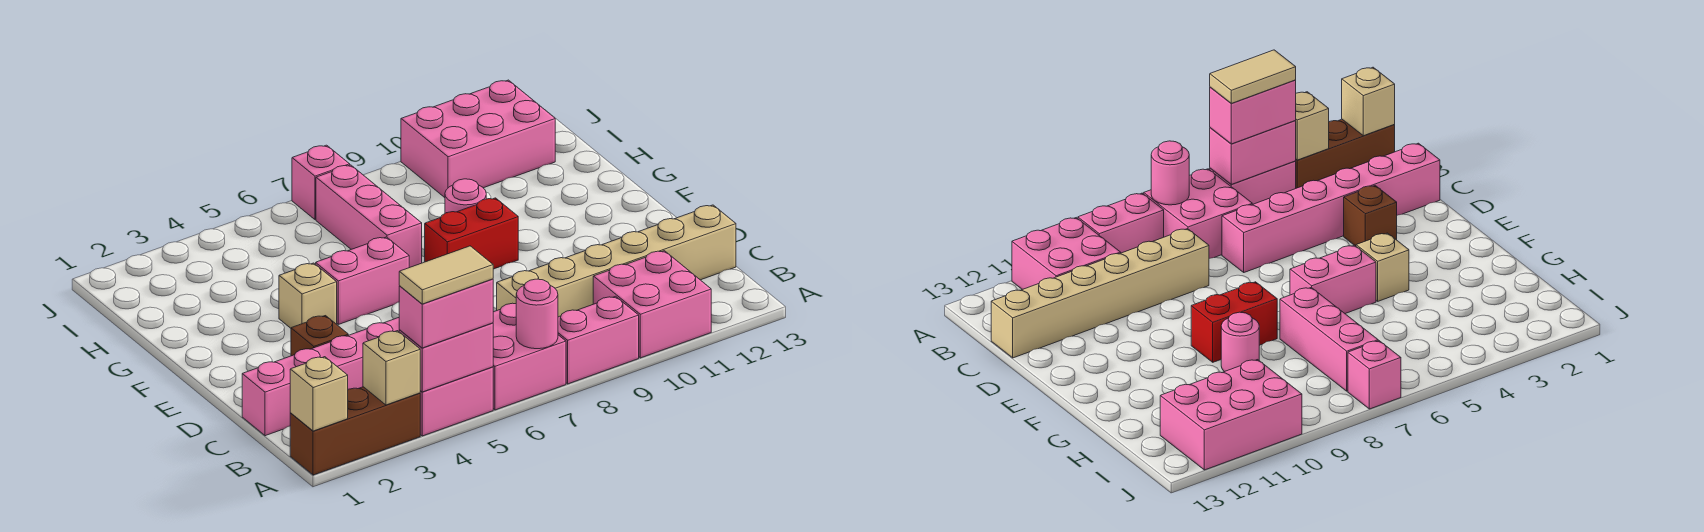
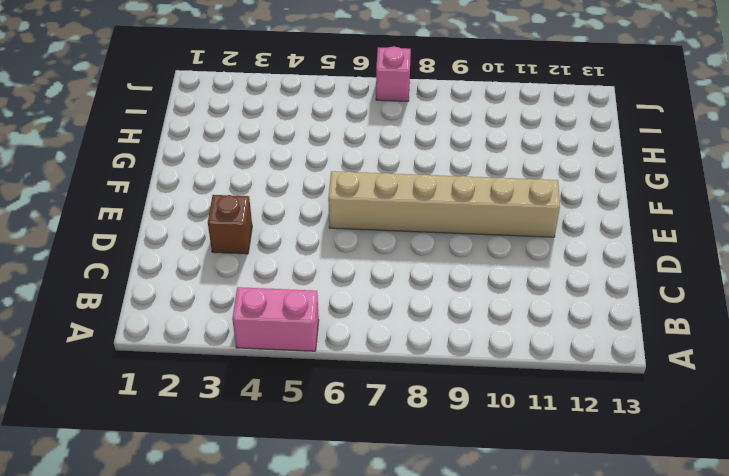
tan brick E6:E11 level 1 -> tan brick C8:C13 level 1
none -> brown brick A1:A3 level 1
none -> pink brick A6:B7 level 1
none -> pink brick A8:A9 level 1

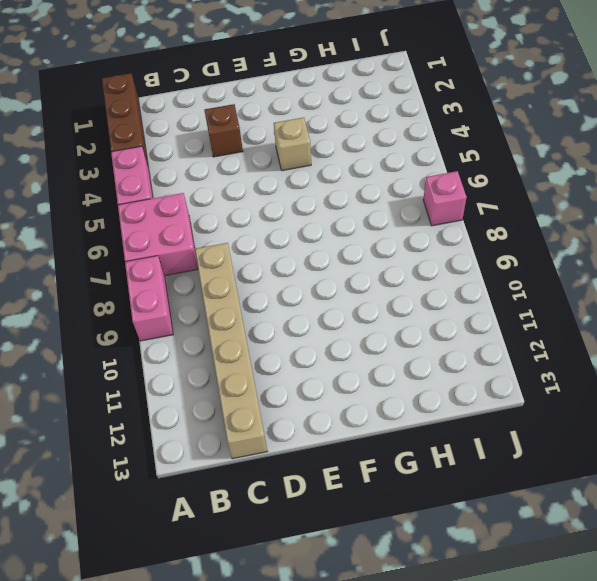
none -> pink brick A10:B11 level 1
none -> pink brick C1:C6 level 1
none -> pink brick F5:F6 level 1

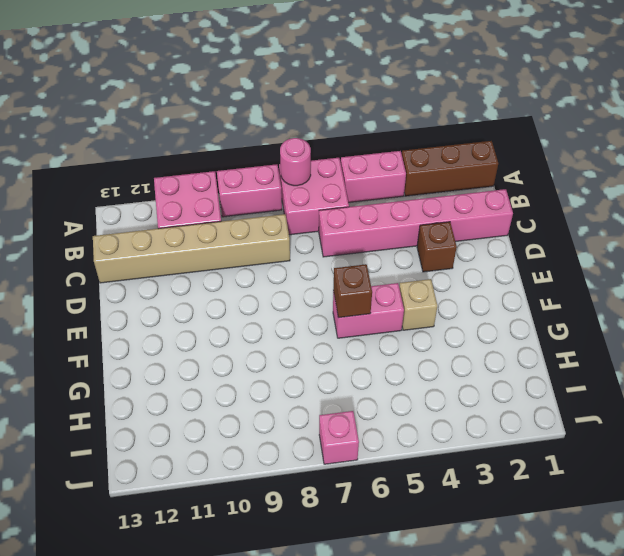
brown brick F6 level 2 -> none
none -> red brick F8:F9 level 1
none -> pink brick G7:I7 level 1
none -> pink round brick G9 level 1

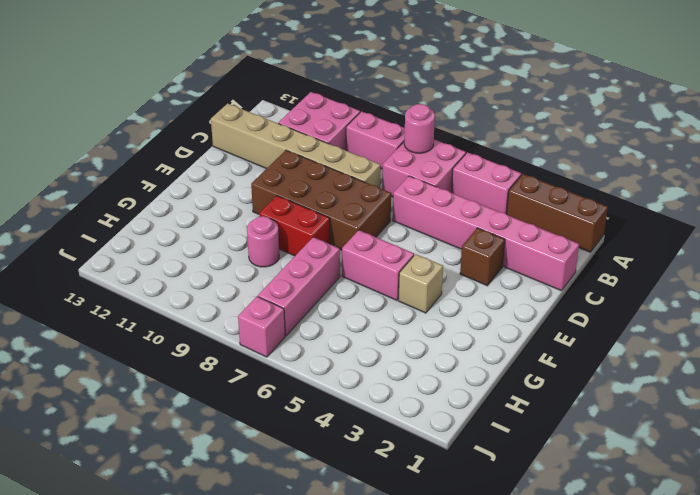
brown brick D7:E10 level 1 -> none
none -> pink brick I10:J12 level 1
none -> tan brick A1 level 2
none -> tan brick A3 level 2

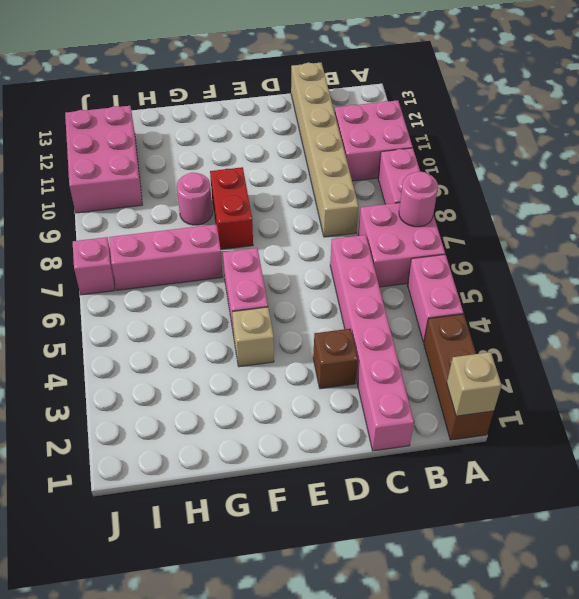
none -> tan brick A3 level 2
none -> pink brick A4:A5 level 2
none -> pink brick A4:A5 level 3

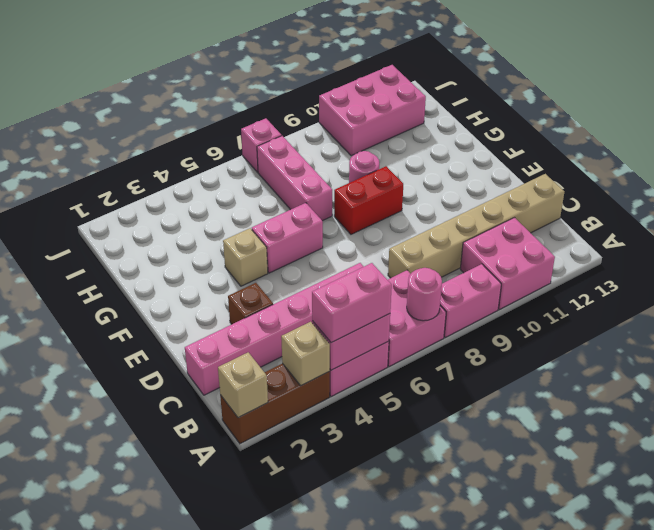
none -> tan tile A4:A5 level 4

